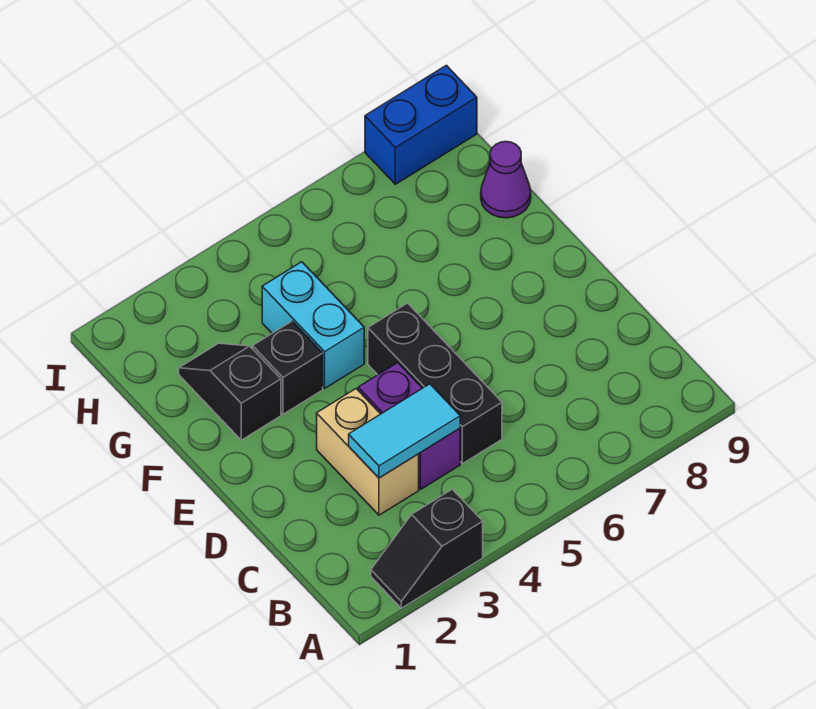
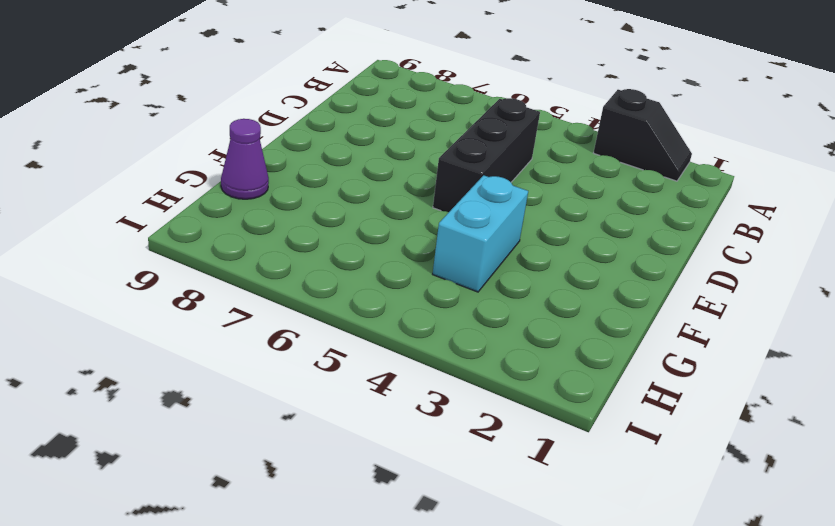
none -> tan brick C3:D3 level 1
none -> purple brick C4:D4 level 1

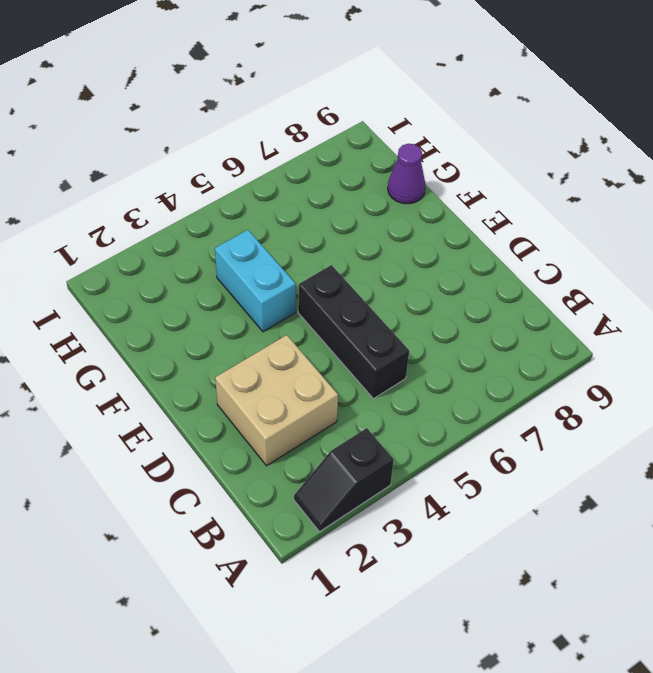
tan brick C2:D3 level 1 -> tan brick C3:D3 level 1
none -> purple brick C4:D4 level 1
none -> black slope F2:G2 level 1 top F

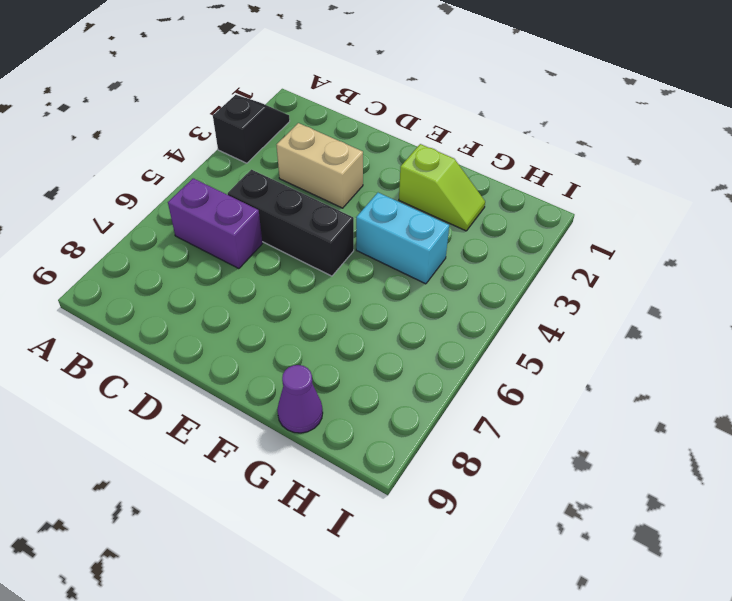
purple brick B6:C6 level 1 -> purple brick C4:D4 level 1
lime slope F2:G2 level 1 top F -> black slope F2:G2 level 1 top F
none -> black brick F3 level 1
none -> blue brick I8:I9 level 1

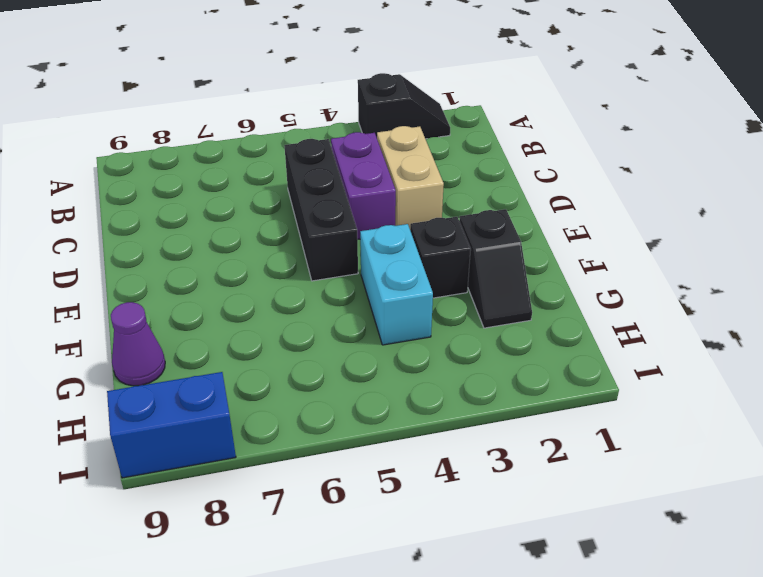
none -> cyan tile C3:C4 level 2

